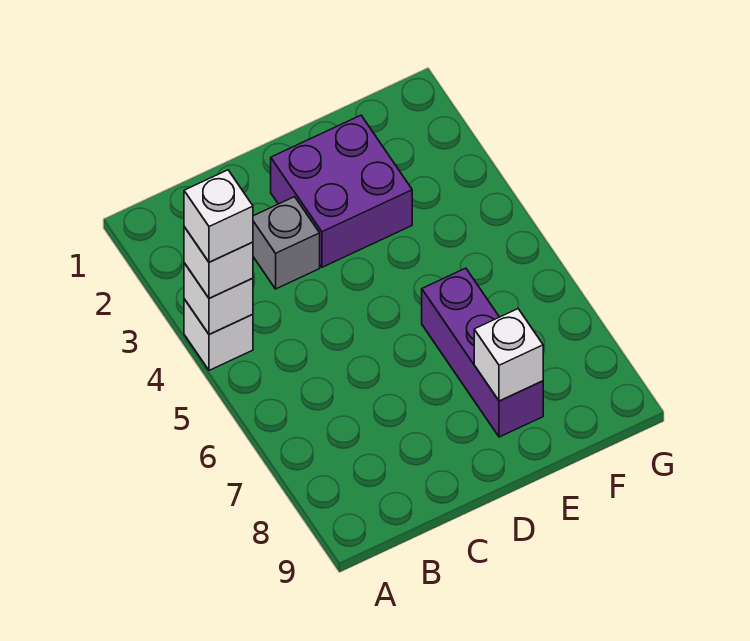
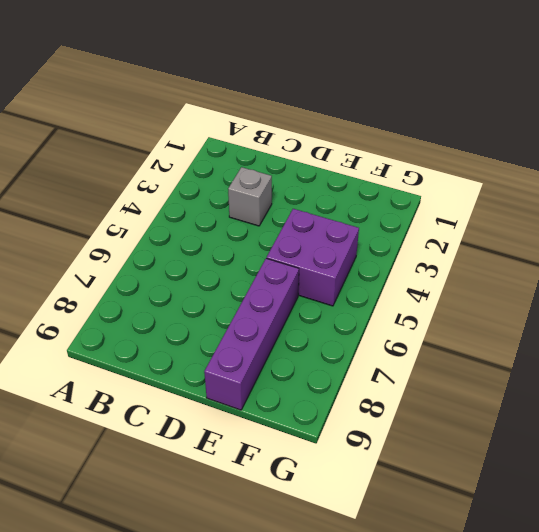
purple brick E4:F5 level 1 -> purple brick D2:E3 level 1
purple brick E6:E9 level 1 -> purple brick E6:E8 level 1
none -> white brick A4 level 1
none -> white brick A4 level 2

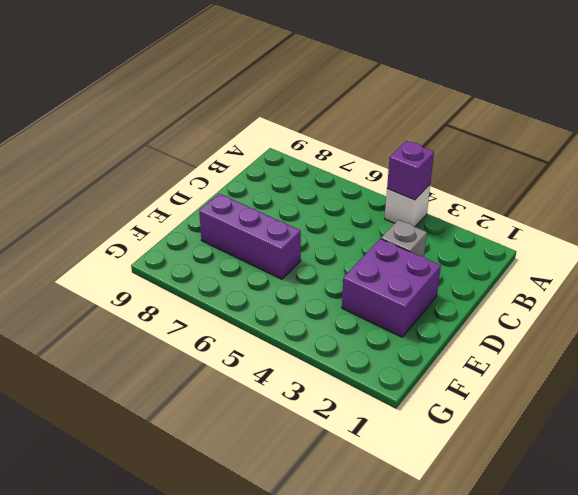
purple brick A4 level 2 -> white brick A4 level 2
none -> white brick E8 level 2
none -> white brick A4 level 3

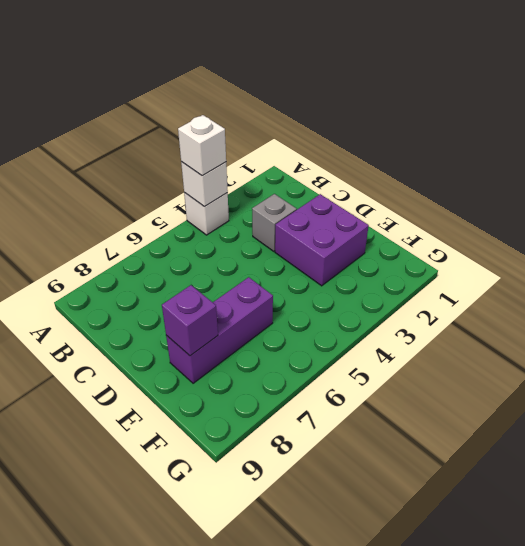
purple brick E8 level 2 -> white brick E8 level 2
none -> white brick A4 level 4

